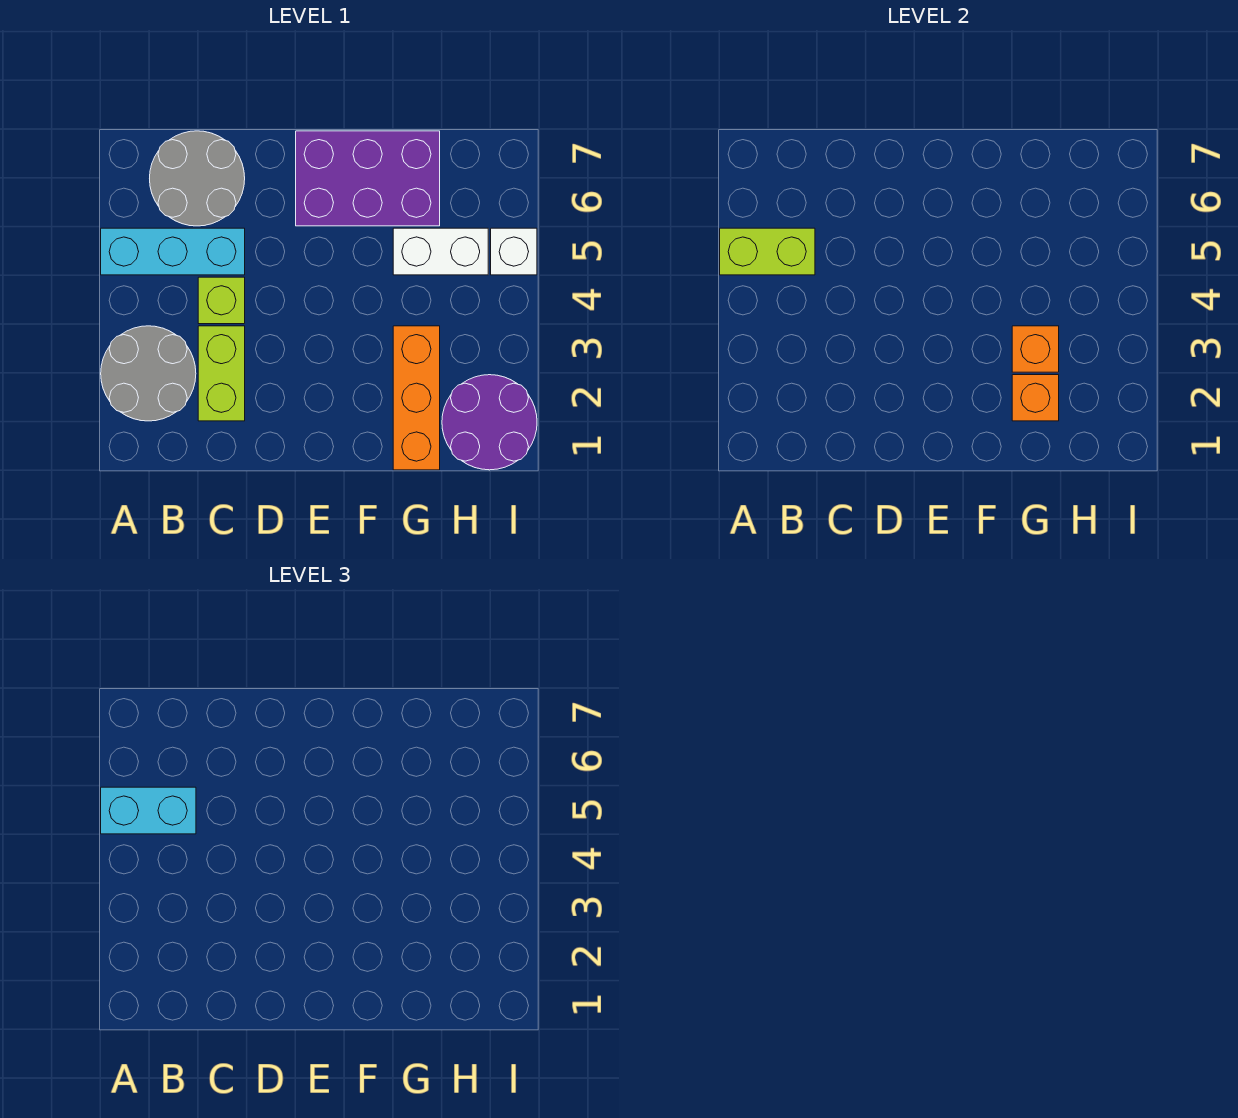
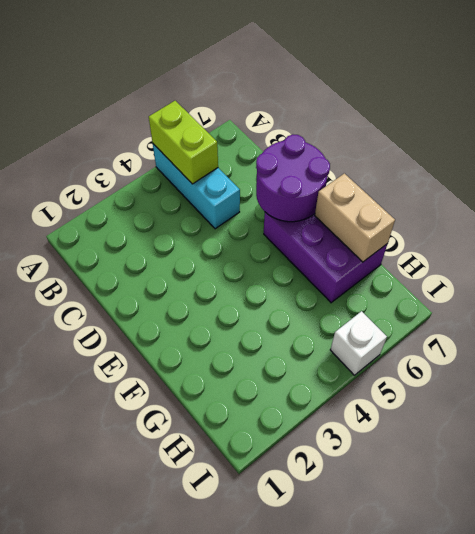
purple round brick D6:E7 level 2 -> purple round brick H1:I2 level 1
tan brick F7:G7 level 2 -> none
none -> grey round brick A2:B3 level 1
none -> grey round brick B6:C7 level 1
none -> lime brick C2:C3 level 1

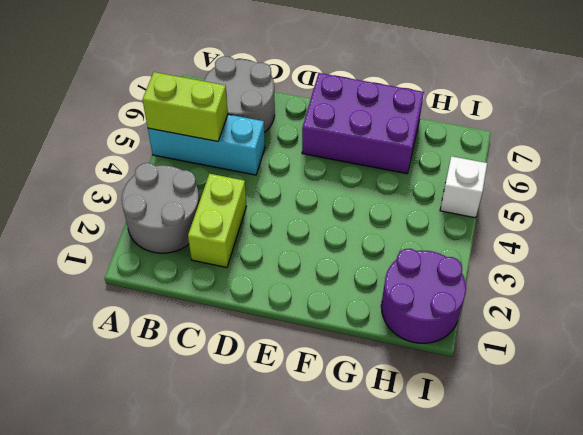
none -> lime brick C4 level 1
none -> orange brick G1:G3 level 1
none -> white brick G5:H5 level 1

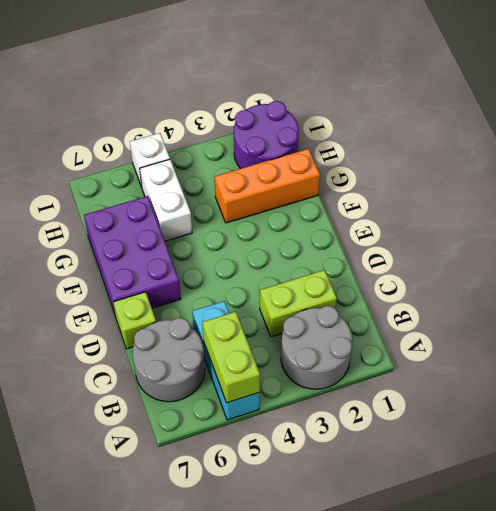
lime brick D7 level 1 -> lime brick C4 level 1
none -> orange brick G2 level 2
none -> orange brick G3 level 2
none -> cyan brick A5:B5 level 3

